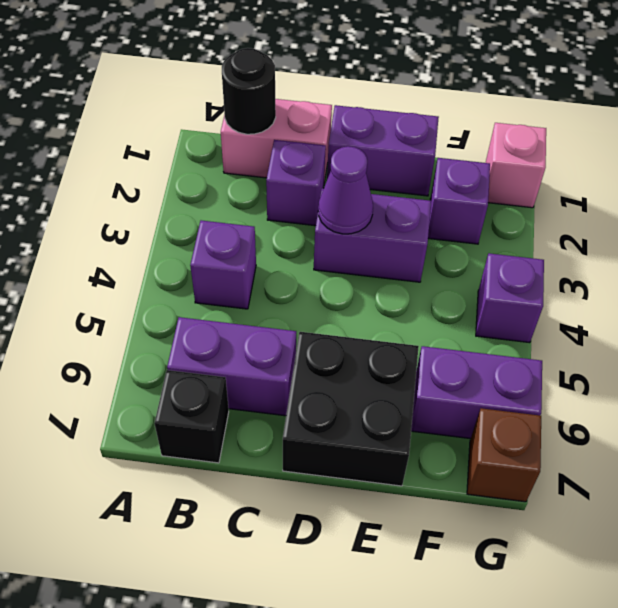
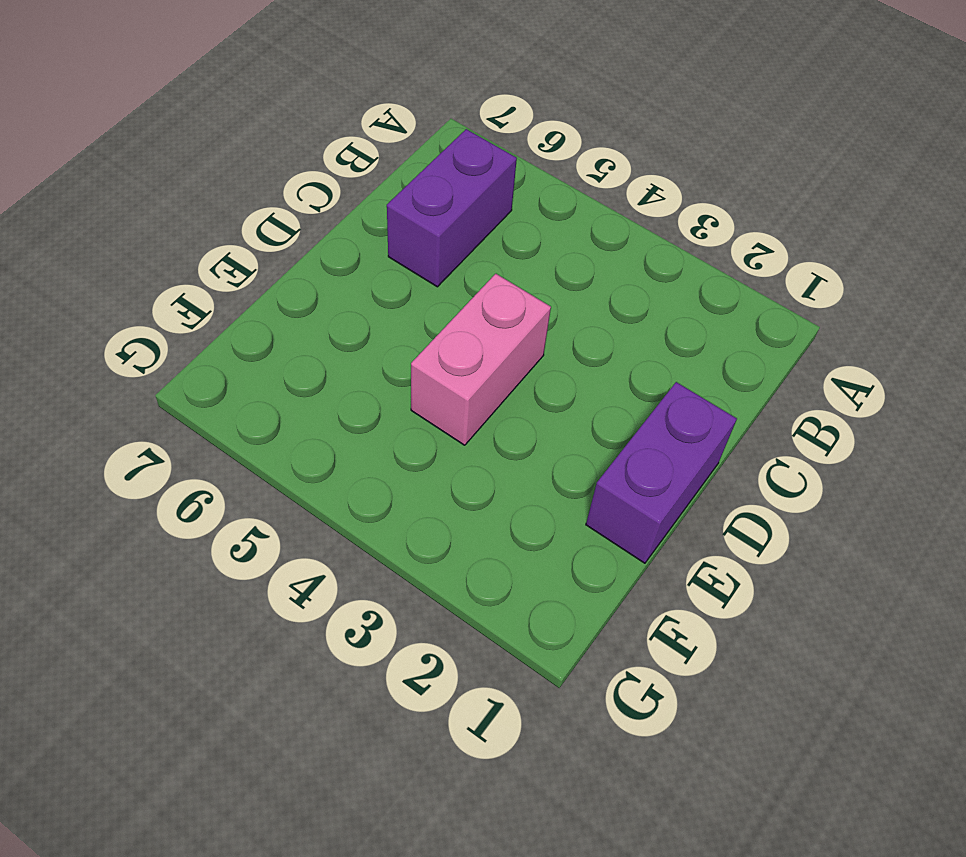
pink brick D4:E4 level 1 -> pink brick B1:C1 level 1
none -> purple brick B4 level 1
none -> black brick B7 level 1
none -> purple brick C2 level 1

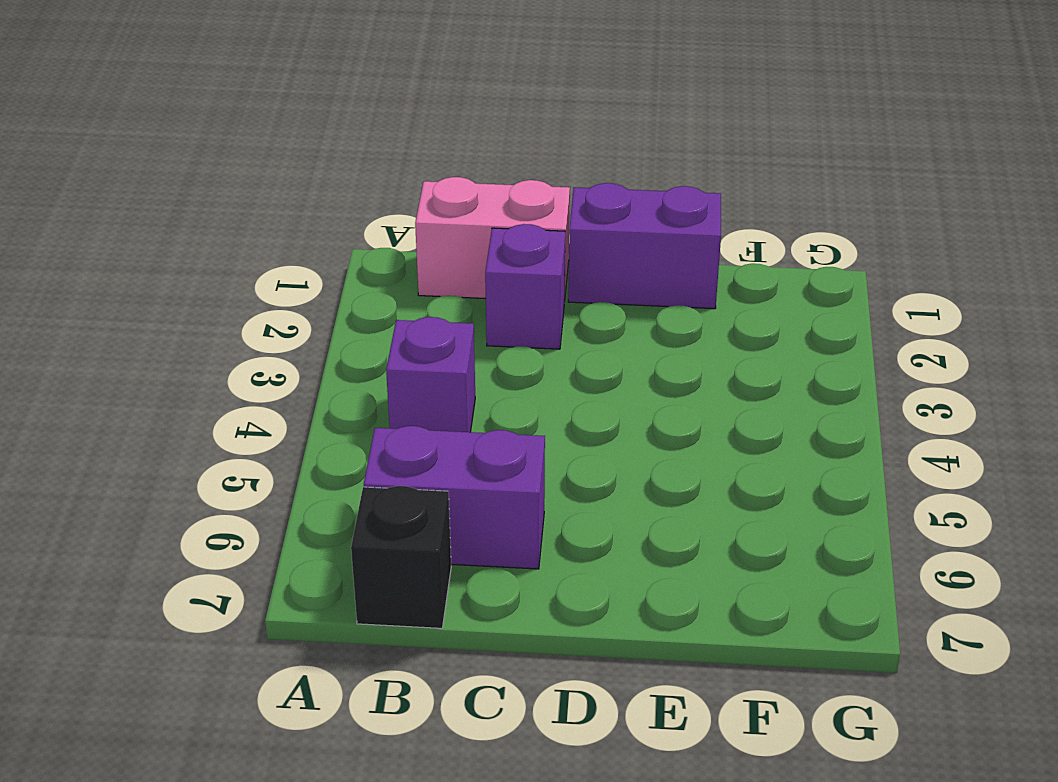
none -> purple brick D3:E3 level 1
none -> black brick D6:E7 level 1
none -> purple brick F2 level 1

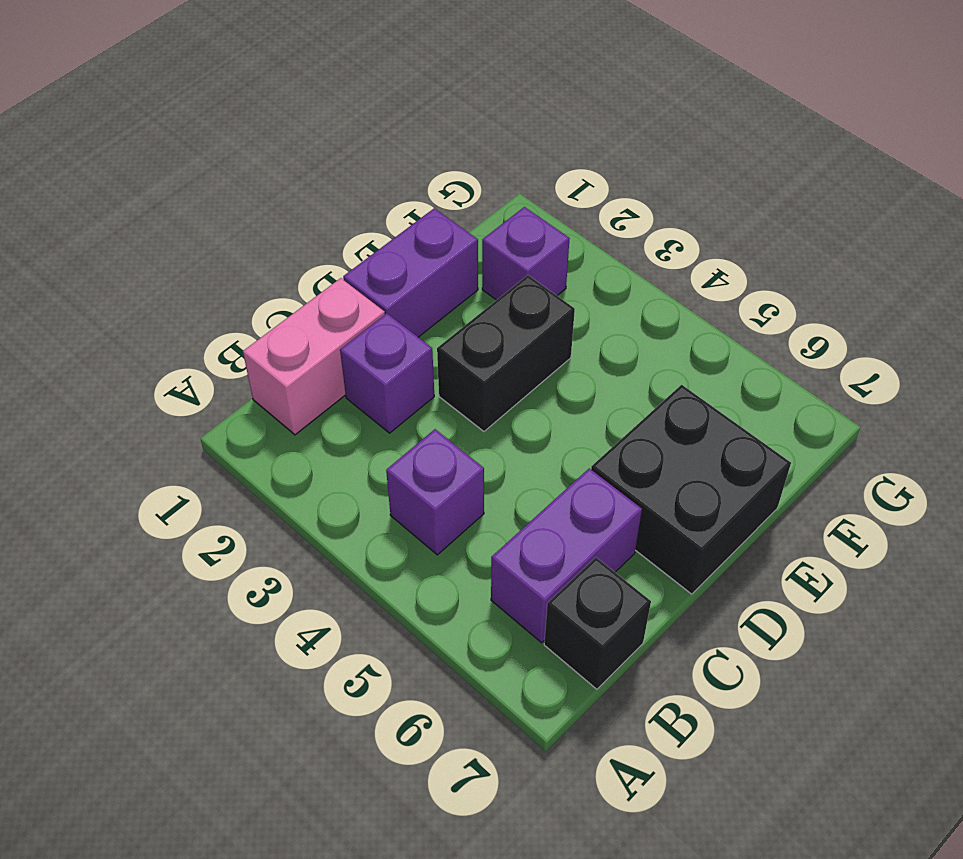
black brick D3:E3 level 1 -> purple brick D3:E3 level 1
none -> purple brick F6:G6 level 1
none -> pink brick G1 level 1
none -> purple brick G4 level 1

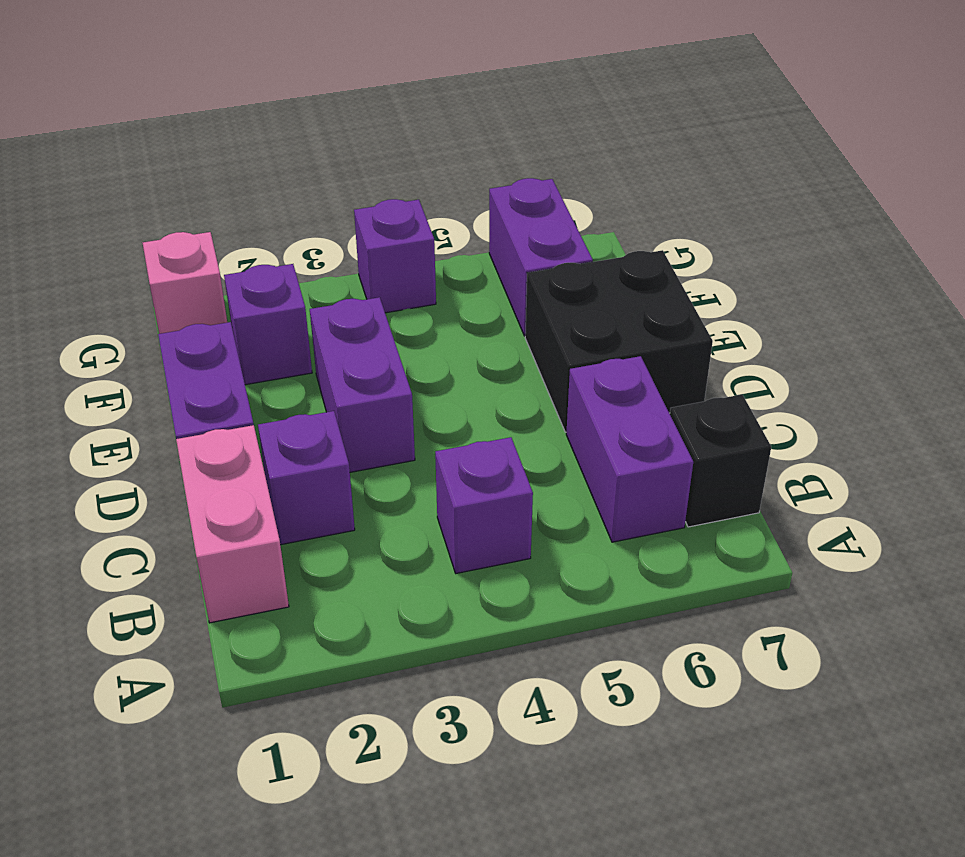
none -> brown brick G7 level 1
none -> black round brick B1 level 2
none -> purple cone D3 level 2

